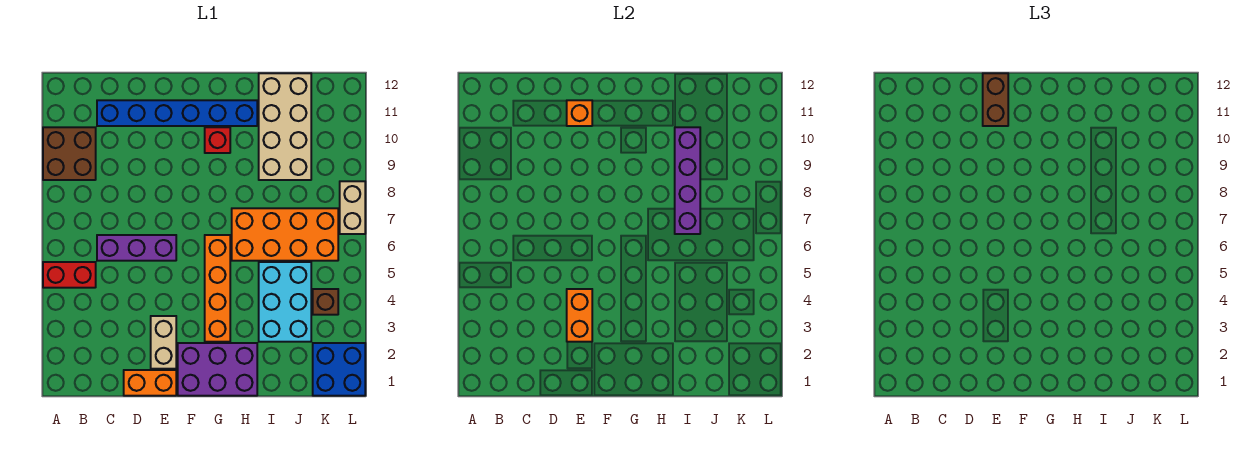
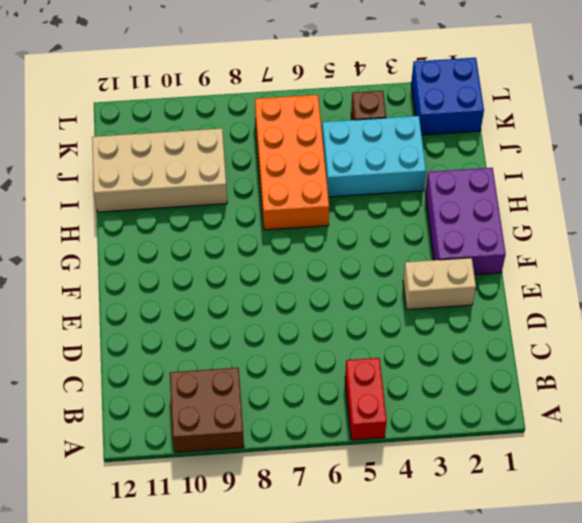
none -> purple brick C6:E6 level 1
none -> blue brick C11:H11 level 1
none -> orange brick D1:E1 level 1

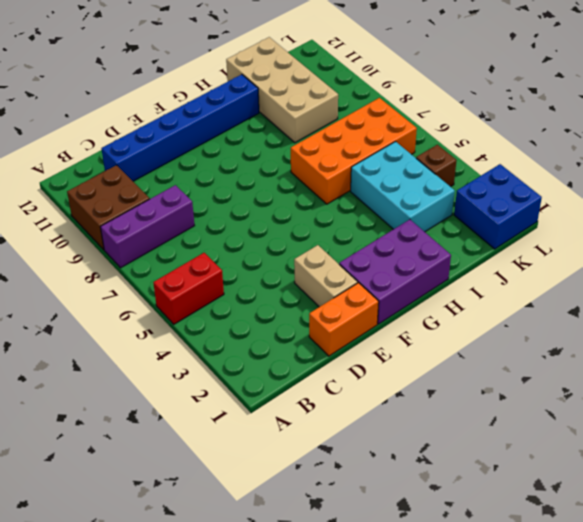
purple brick A8:C8 level 1 -> purple brick C6:E6 level 1
none -> orange brick G3:G6 level 1
none -> red brick G10 level 1
none -> tan brick L7:L8 level 1

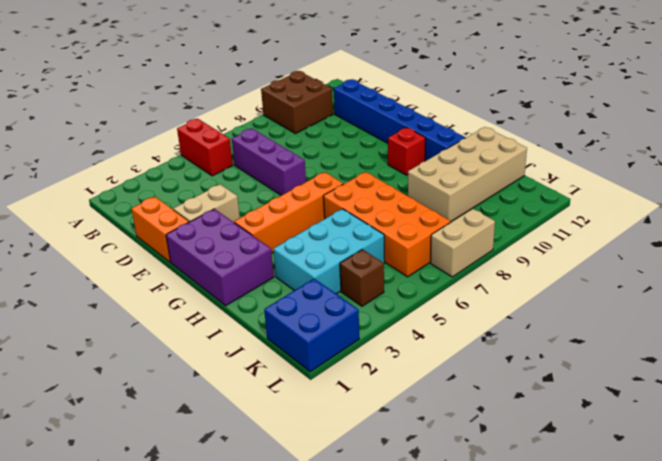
none -> orange brick E3:E4 level 2
none -> orange brick E11 level 2
none -> purple brick I7:I10 level 2

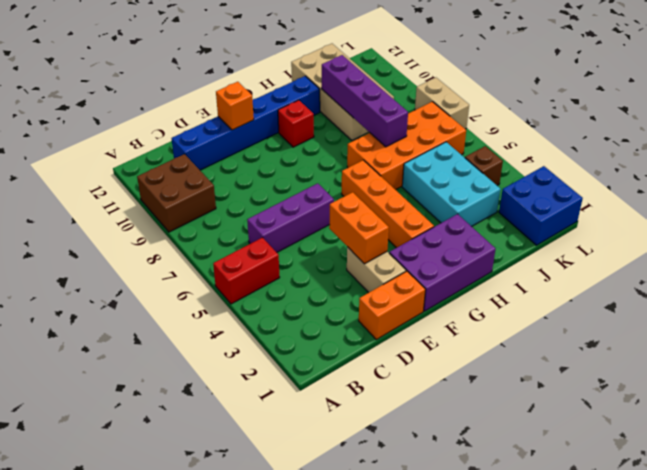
none -> brown brick E11:E12 level 3

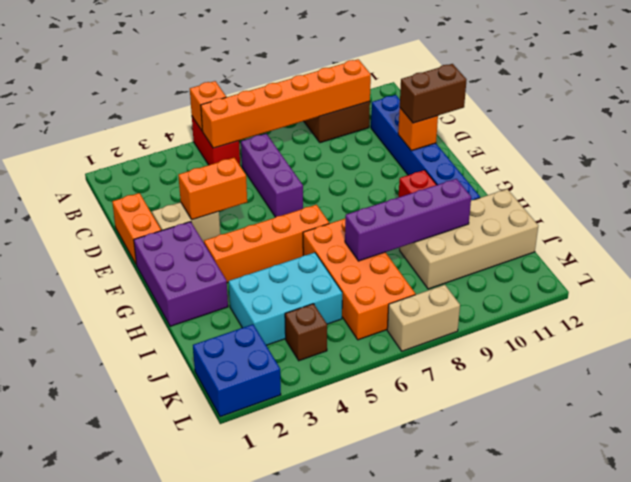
orange brick A5 level 2 -> none
orange brick B5:B10 level 2 -> none

